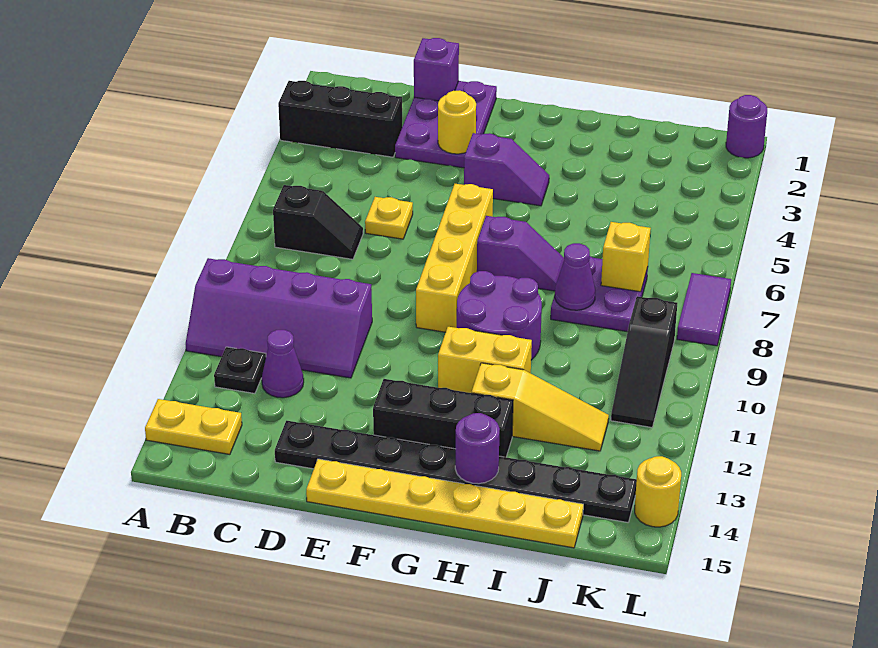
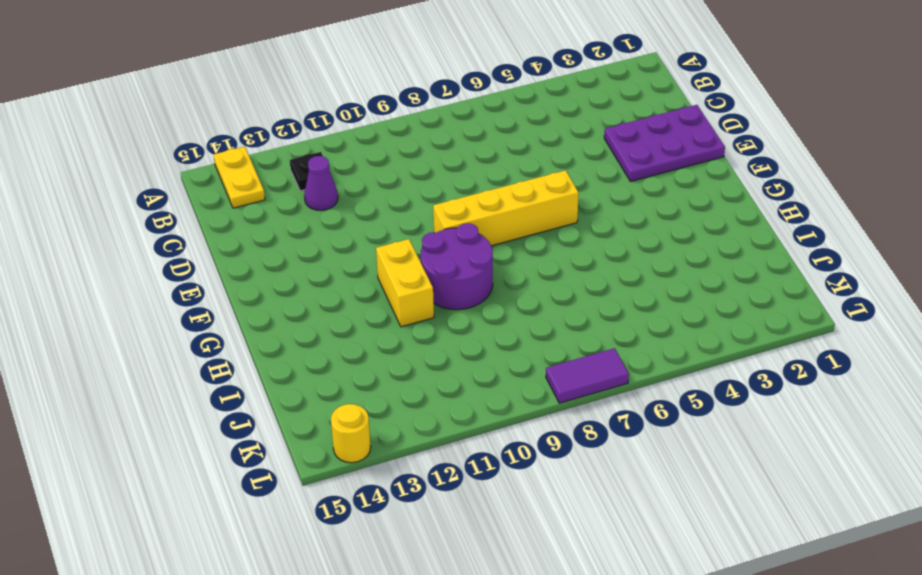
none -> black brick A3:C3 level 1
none -> purple slope A10:D11 level 1 top 10
none -> black slope B7:C7 level 1 top B

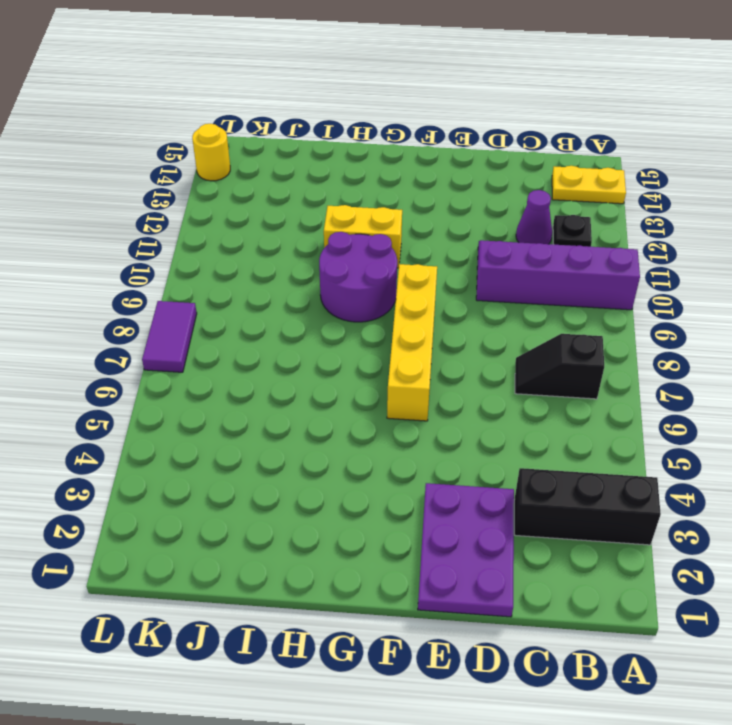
none -> yellow plate D6 level 1
none -> black plate D14:K14 level 1
none -> yellow plate E15:J15 level 1

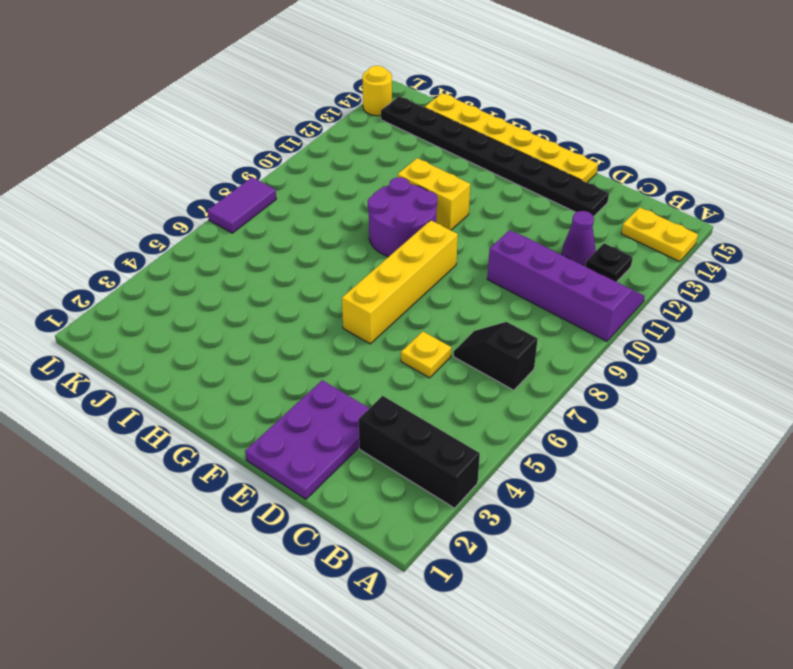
none -> purple slope F4:G4 level 1 top F
none -> black brick F13:H13 level 1
none -> purple slope G7:H7 level 1 top G

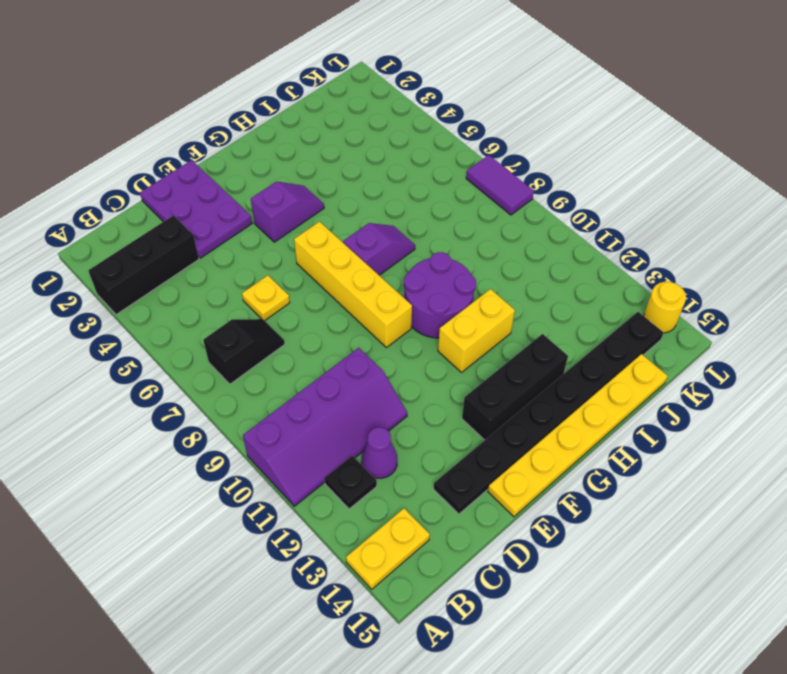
none -> yellow slope H12:J12 level 1 top H
none -> purple plate I7:J8 level 1
none -> black slope K9:K11 level 1 top 9

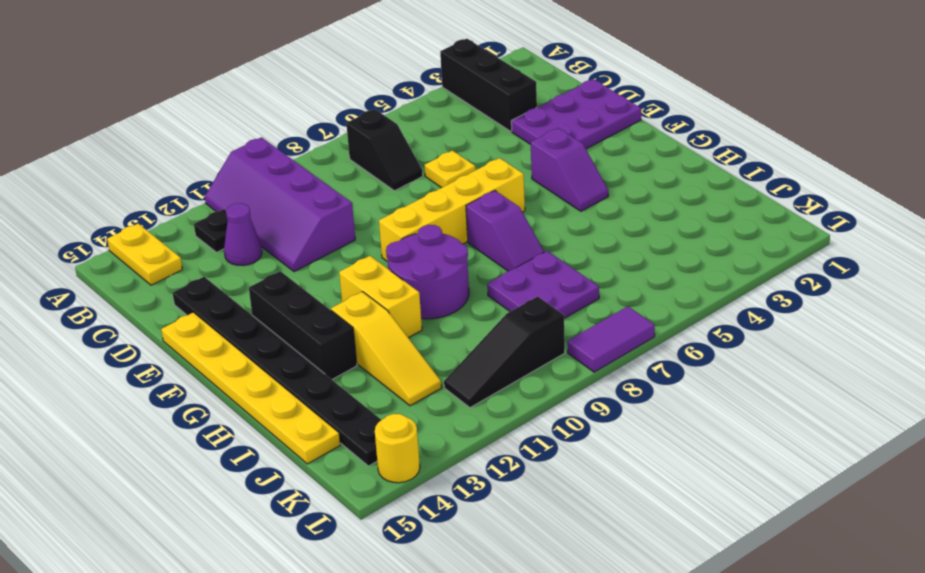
none -> purple round brick L1 level 1
none -> purple brick D1 level 2
none -> yellow round brick E3 level 2

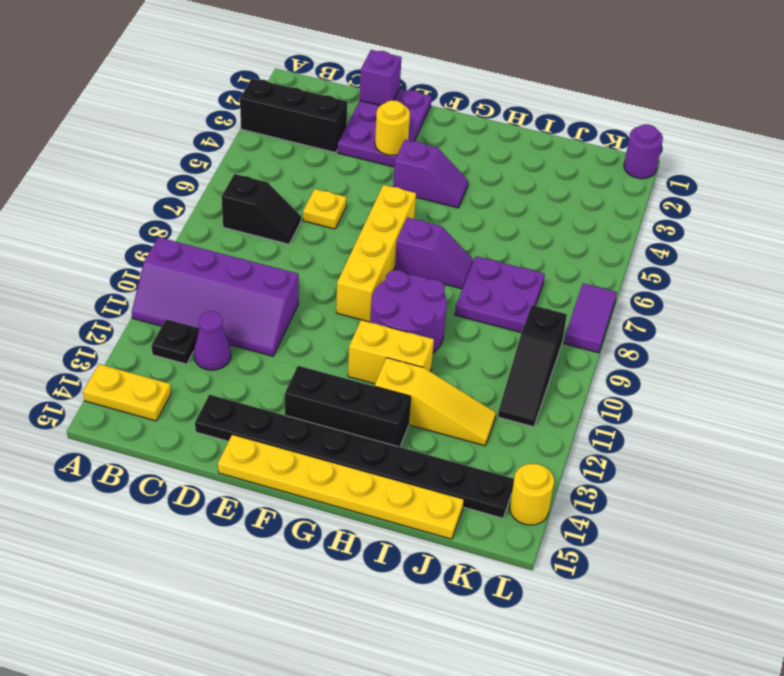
none -> purple round brick H14 level 2
none -> purple cone I8 level 2
none -> yellow brick J7 level 2

